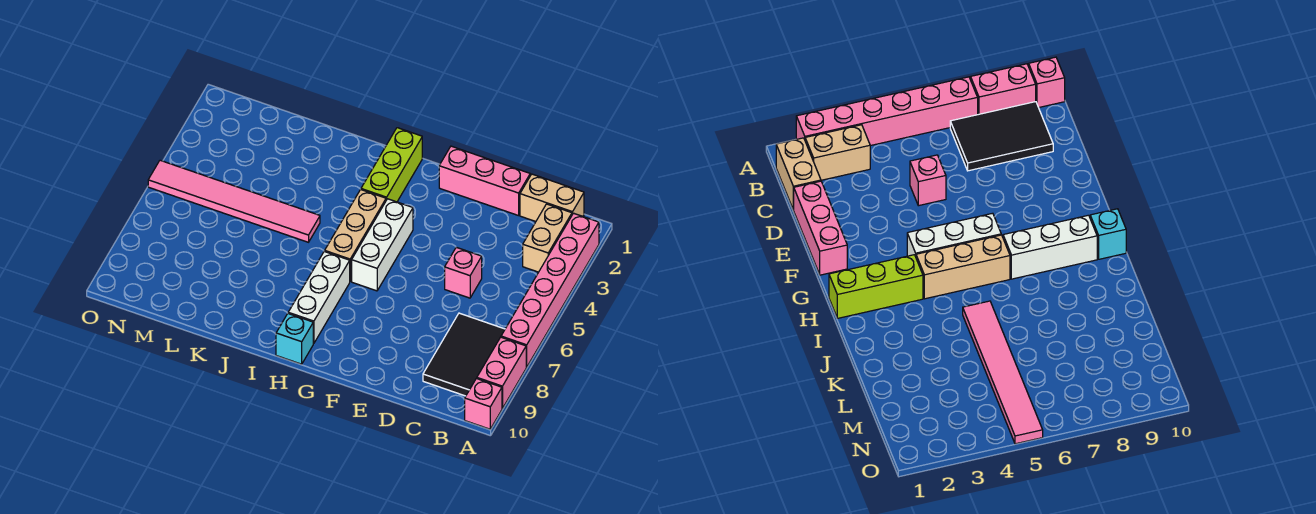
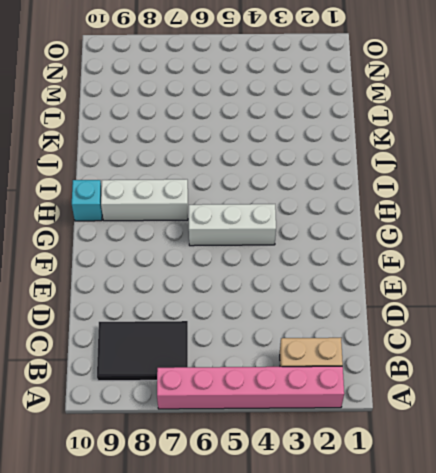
none -> pink brick A8:A9 level 1
none -> pink brick A10 level 1
none -> tan brick B1:C1 level 1

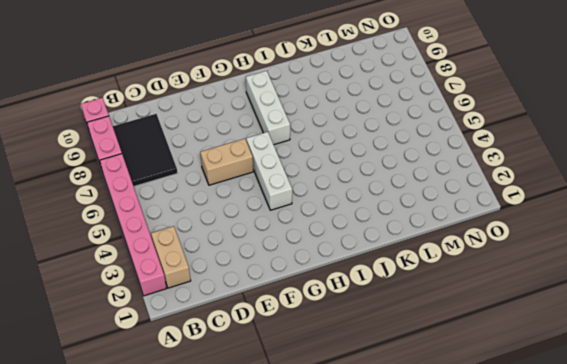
tan brick E6:F6 level 1 -> tan brick B1:C1 level 1
none -> pink brick D1:F1 level 1
none -> pink brick D5 level 1
none -> lime brick H1:H3 level 1

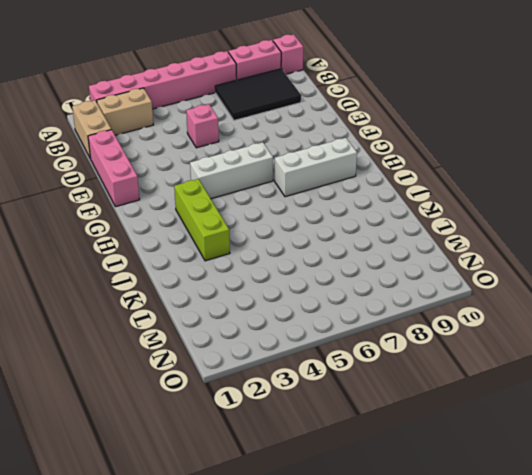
lime brick H3:J3 level 1 -> lime brick H1:H3 level 1
none -> tan brick H4:H6 level 1
none -> cyan brick H10 level 1
none -> pink tile J5:O5 level 1

